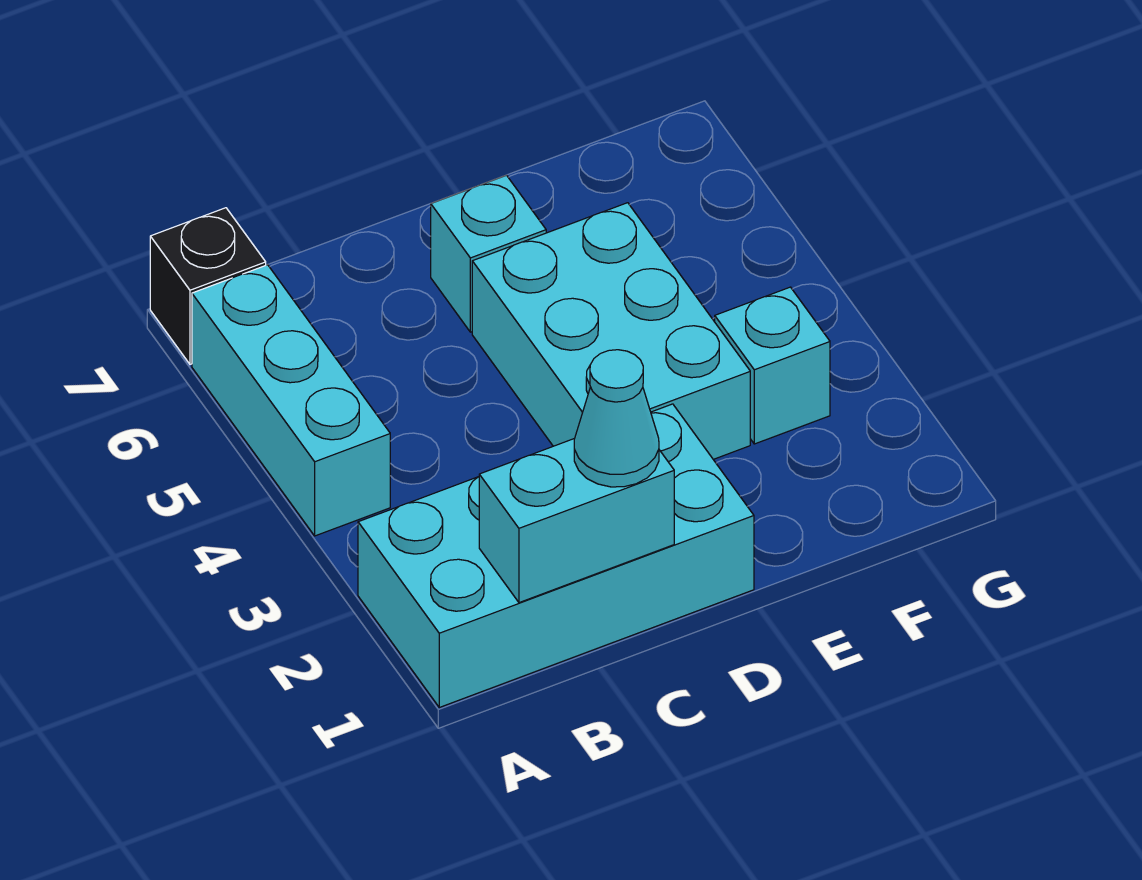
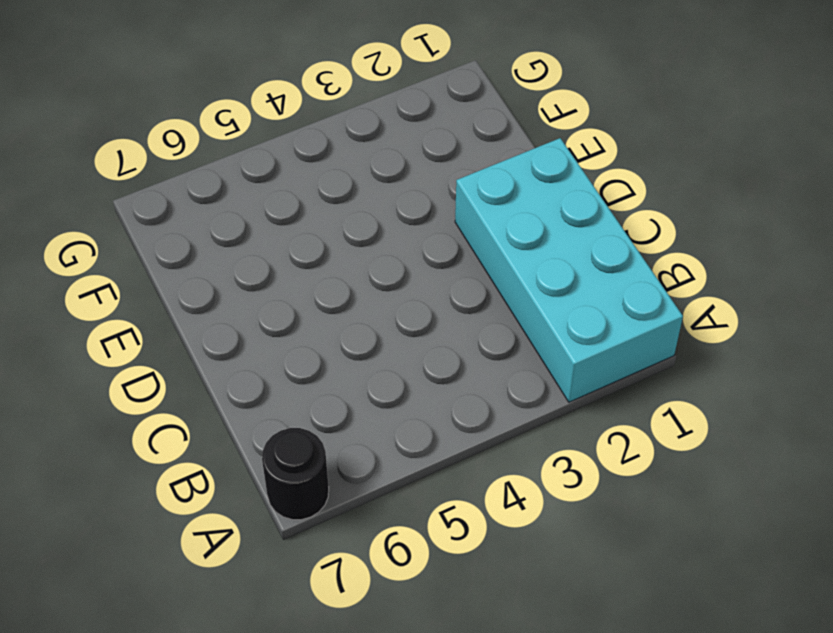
black round brick A7 level 1 -> black brick A7 level 1
none -> cyan brick A4:A6 level 1
none -> cyan brick D3:E5 level 1

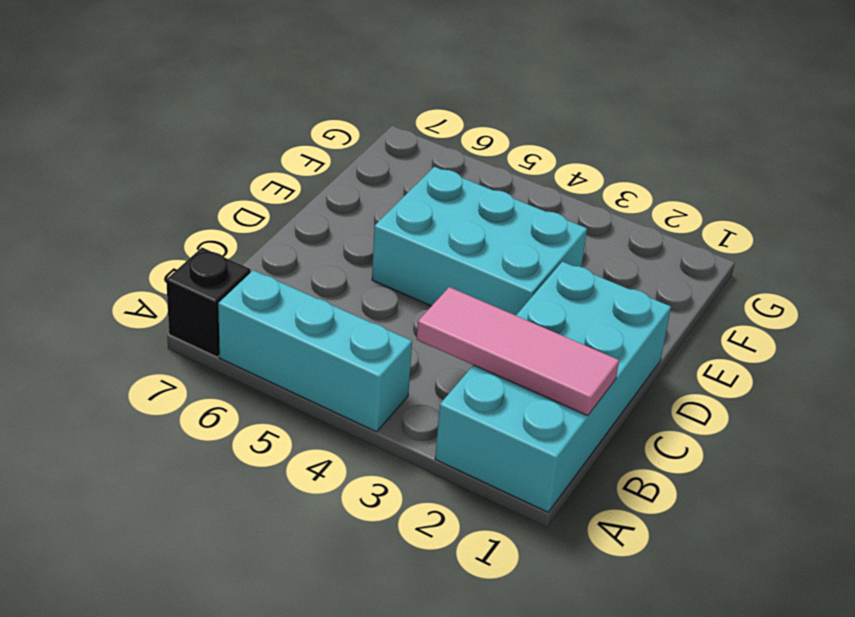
pink tile B1:B3 level 2 -> cyan brick B1:C1 level 2
none -> cyan brick D6 level 1
none -> cyan brick F3 level 1

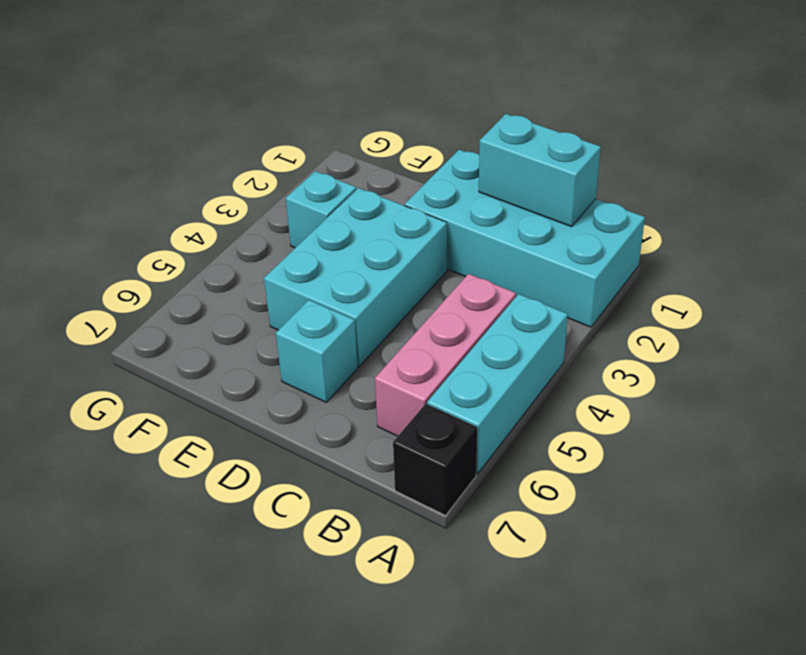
pink brick B4:B6 level 1 -> none
none -> cyan cone C1 level 3

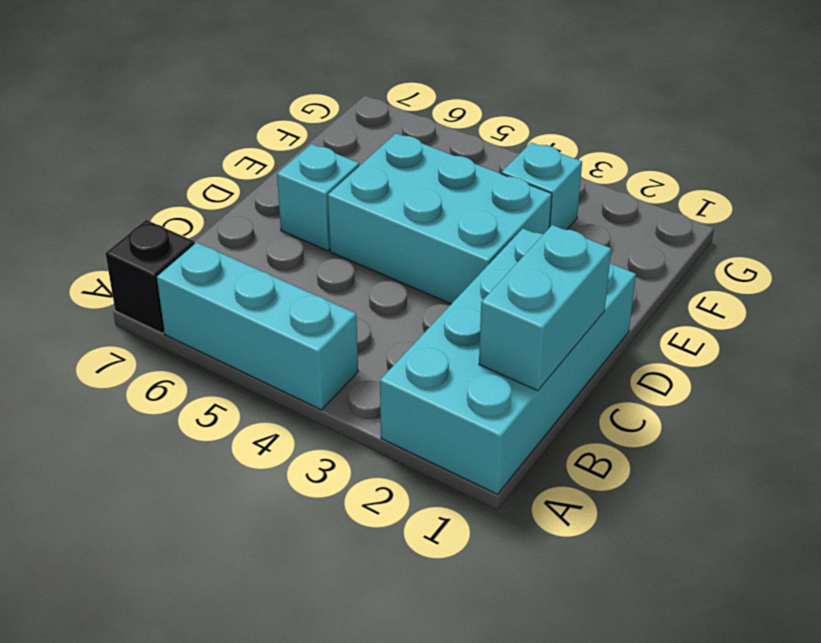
none -> cyan cone C1 level 3

